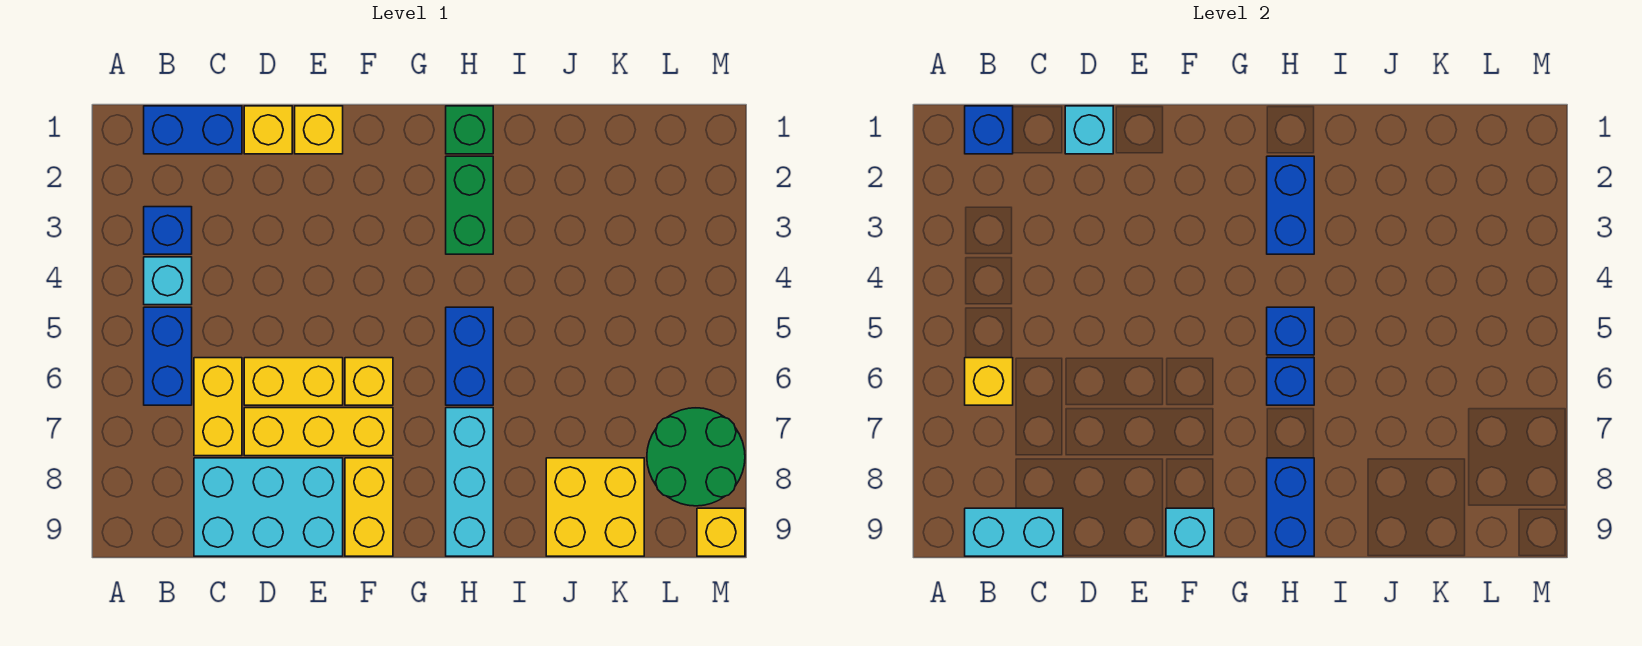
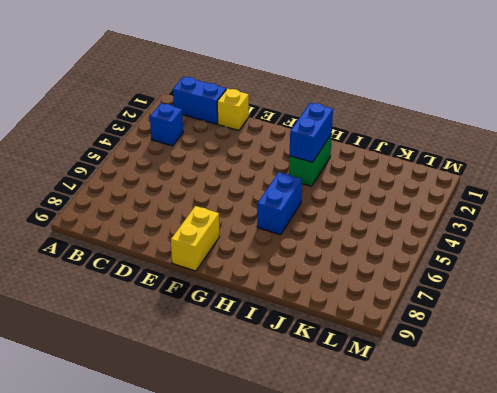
none -> cyan brick B4 level 1
none -> blue brick B5:B6 level 1
none -> yellow brick C6:C7 level 1

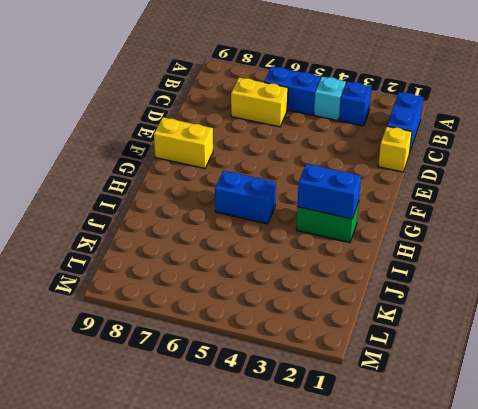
none -> cyan brick C8:E9 level 1
none -> yellow brick D6:E6 level 1
none -> yellow brick D7:F7 level 1

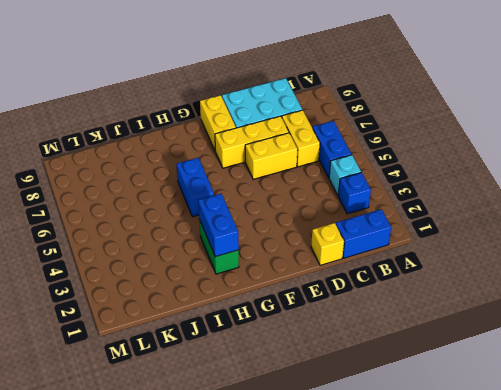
none -> yellow brick E1 level 1
none -> yellow brick F6 level 1
none -> green brick H1 level 1

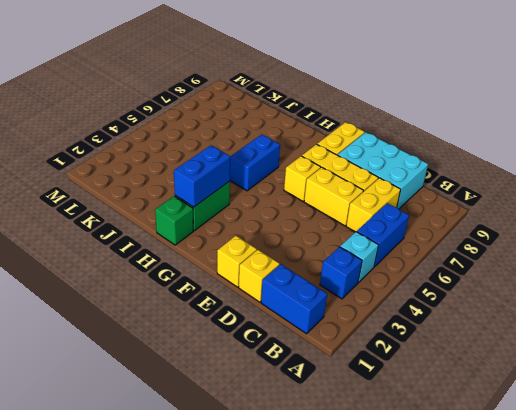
none -> cyan brick H7:H9 level 1
none -> yellow brick J8:K9 level 1
none -> green round brick L7:M8 level 1

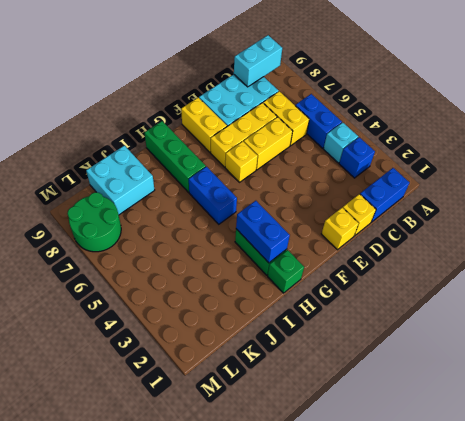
green brick H7:H9 level 1 -> cyan brick H7:H9 level 1
cyan brick J8:K9 level 1 -> yellow brick J8:K9 level 1
none -> yellow brick M9 level 1
none -> blue brick B1 level 2
none -> yellow brick B6 level 2

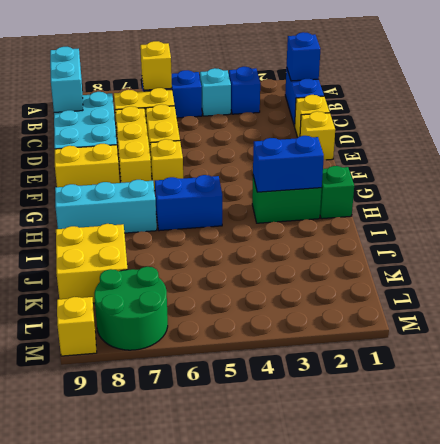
none -> cyan brick D1 level 2
none -> cyan brick F9 level 2
none -> blue brick H5 level 2

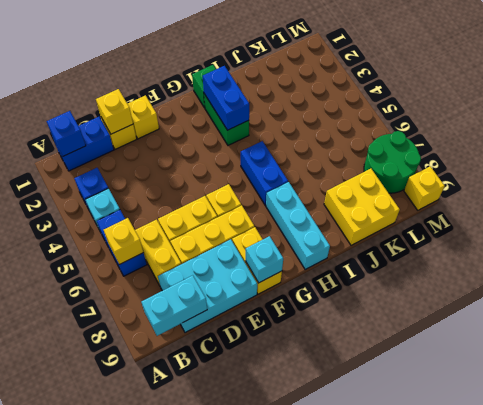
yellow brick D1 level 2 -> cyan brick D1 level 2
none -> blue brick H5 level 2
none -> blue brick H6 level 2
none -> blue brick H8:H9 level 2

